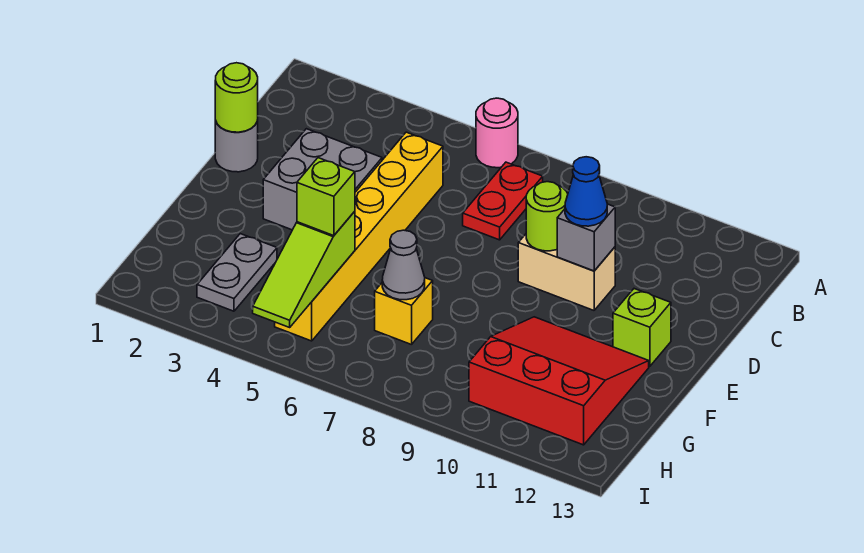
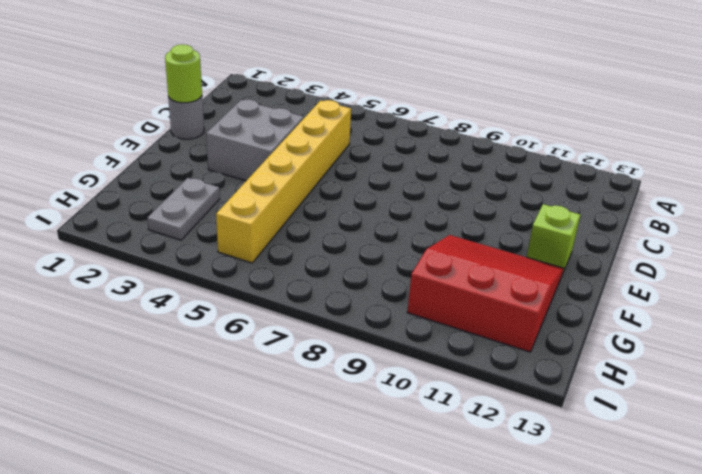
none -> pink round brick A6 level 1
none -> red plate B7:C7 level 1
none -> tan brick D9:D10 level 1

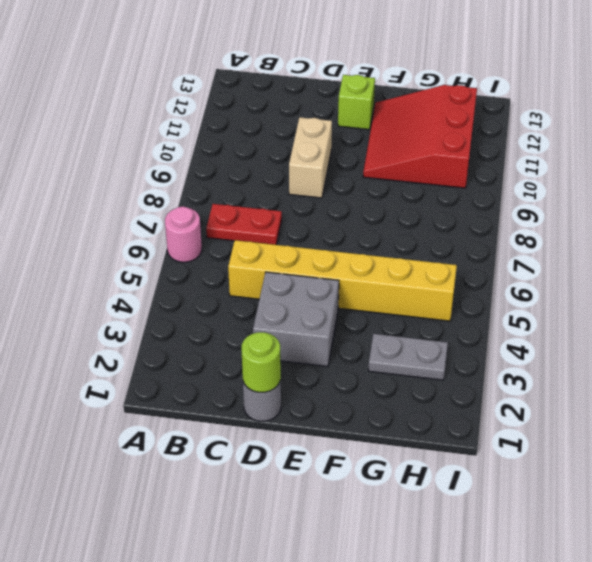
none -> yellow brick G7 level 1
none -> lime round brick D9 level 2
none -> grey brick D10 level 2

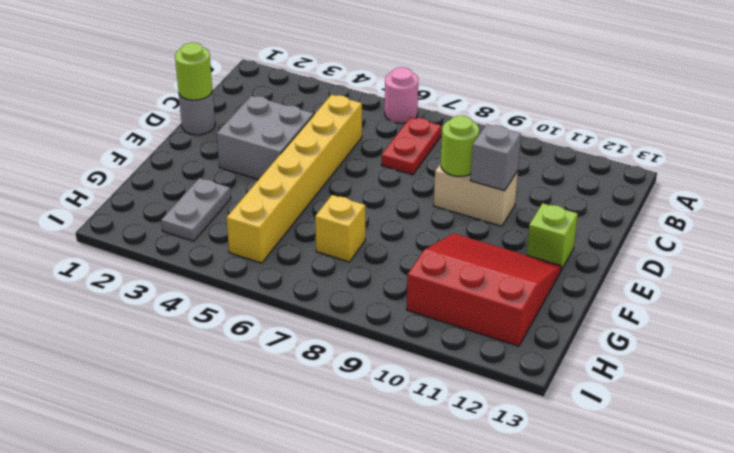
none -> lime slope G5:I5 level 2 top G
none -> grey cone G7 level 2
none -> blue cone D10 level 3

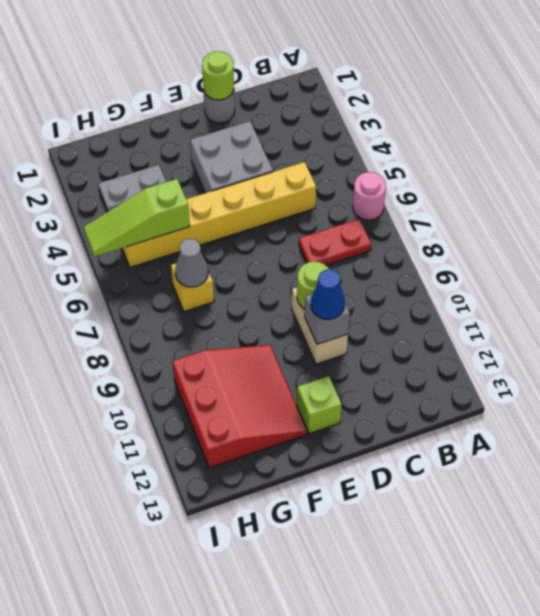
none -> lime brick G5 level 3

